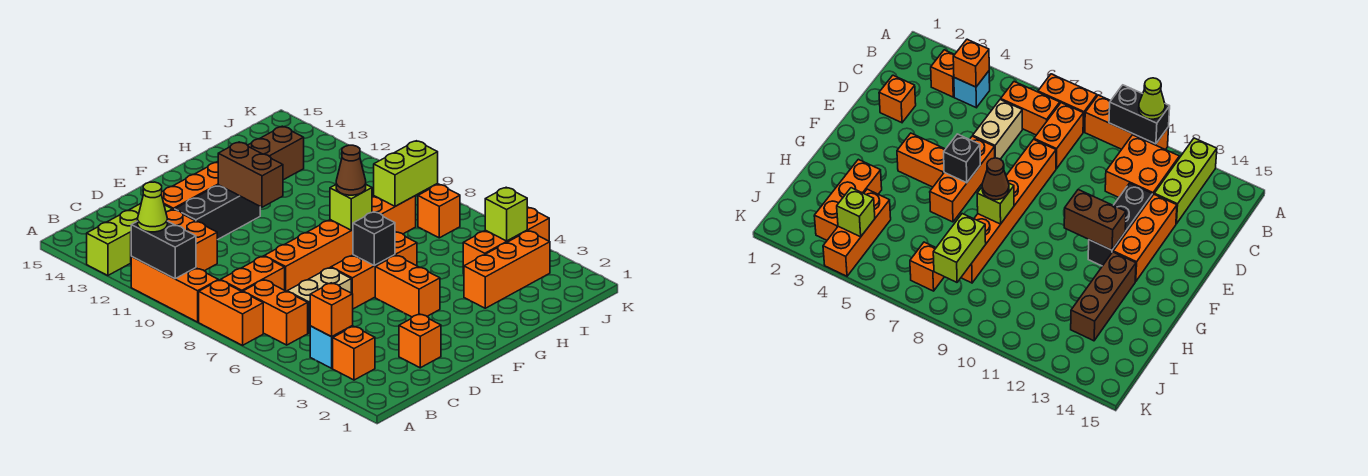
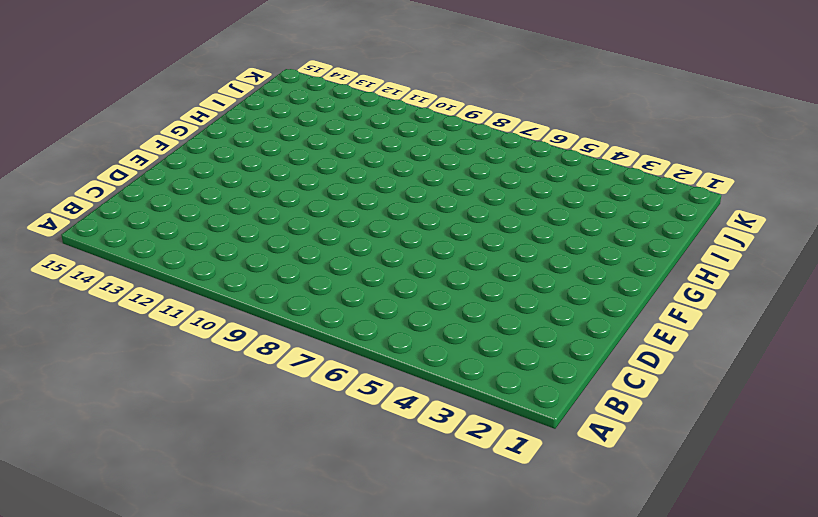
none -> orange brick A7:A8 level 1
none -> orange brick A9:A11 level 1
none -> lime brick A13:C13 level 1

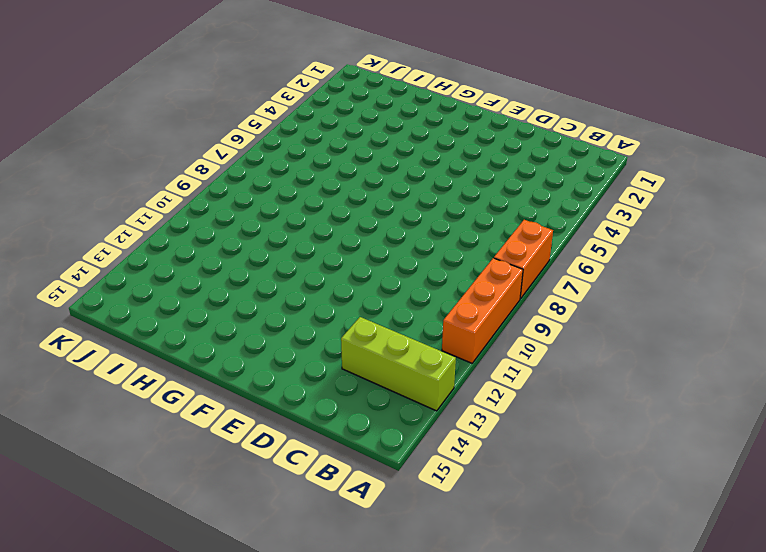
none -> orange brick B3 level 1
none -> cyan brick B4 level 1
none -> orange brick B6:B7 level 1

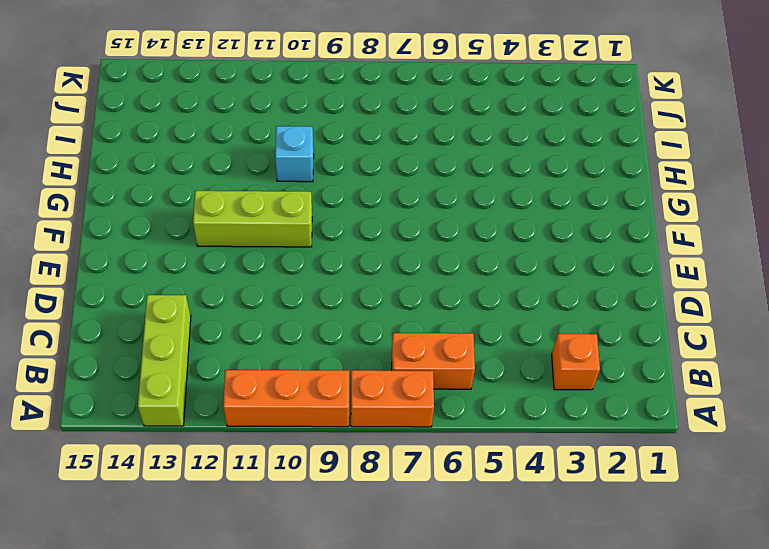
lime brick F10:F12 level 1 -> black brick D12:F12 level 1
cyan brick H10 level 1 -> cyan brick B4 level 1
none -> orange brick B8:C8 level 1
none -> orange brick B11:C12 level 1
none -> tan brick C6:D6 level 1

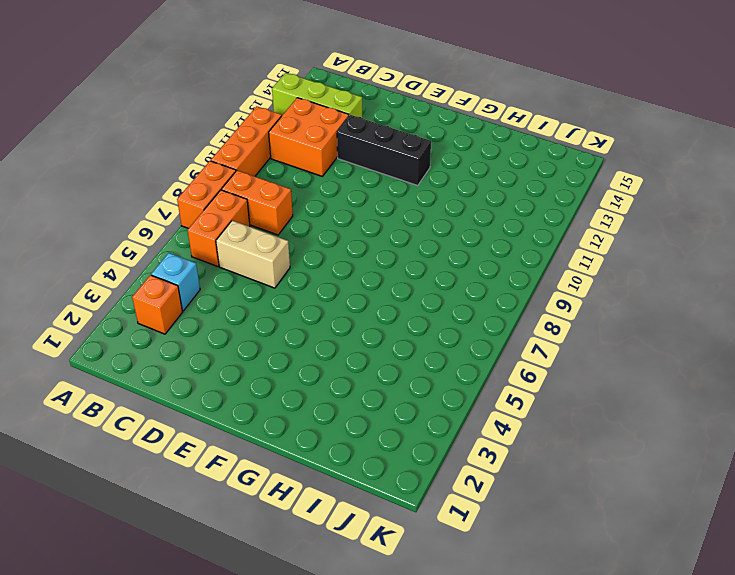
none -> orange brick D2 level 1
none -> orange brick D8:I8 level 1
none -> orange brick D13:F13 level 1

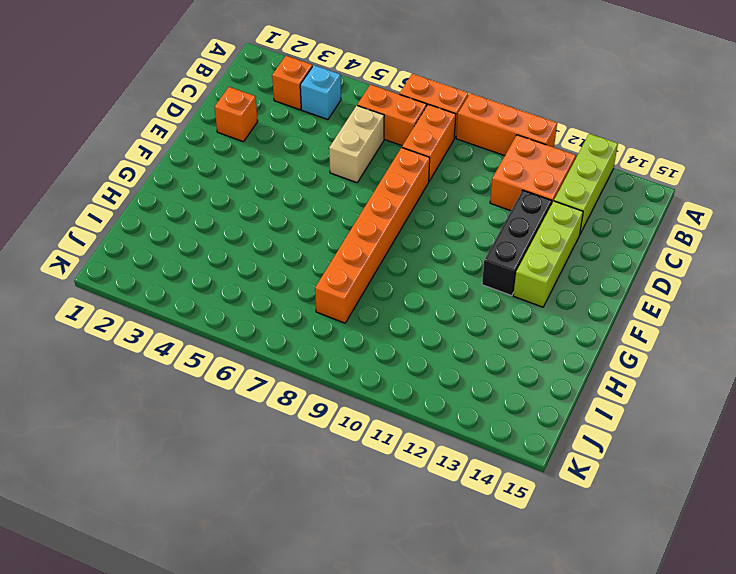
lime brick D13:F13 level 1 -> orange brick D13:F13 level 1
none -> orange brick E6:G6 level 1
none -> orange brick F4:F5 level 1
none -> brown brick G13:I13 level 1

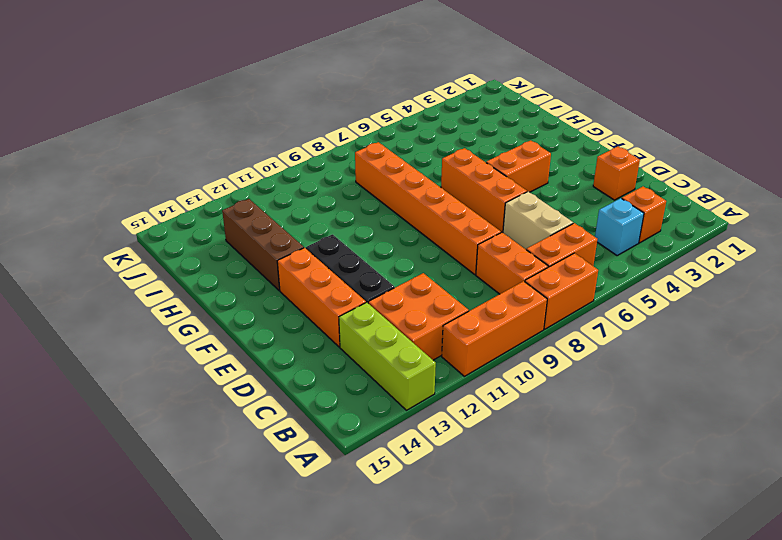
none -> orange brick H3:J3 level 1
none -> orange brick I4:K4 level 1
none -> orange brick J7 level 1

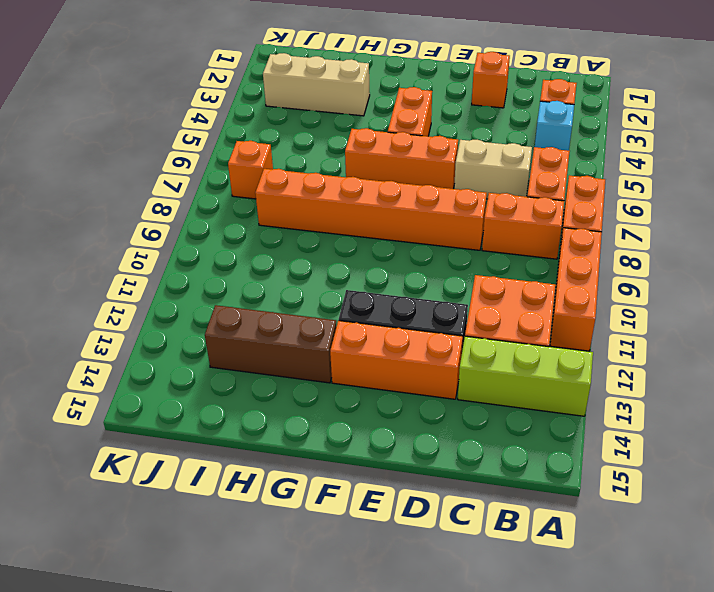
tan brick H3:J3 level 1 -> orange brick H3:J3 level 1
none -> orange brick I4:K4 level 1
none -> black brick A10:A11 level 2
none -> orange brick B4 level 2

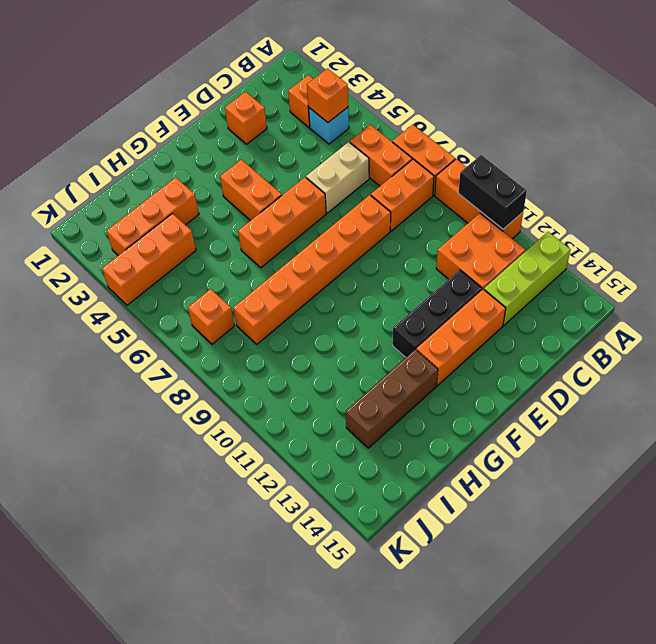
none -> black brick F6 level 2
none -> brown brick F11:F12 level 2
none -> lime brick G8 level 2

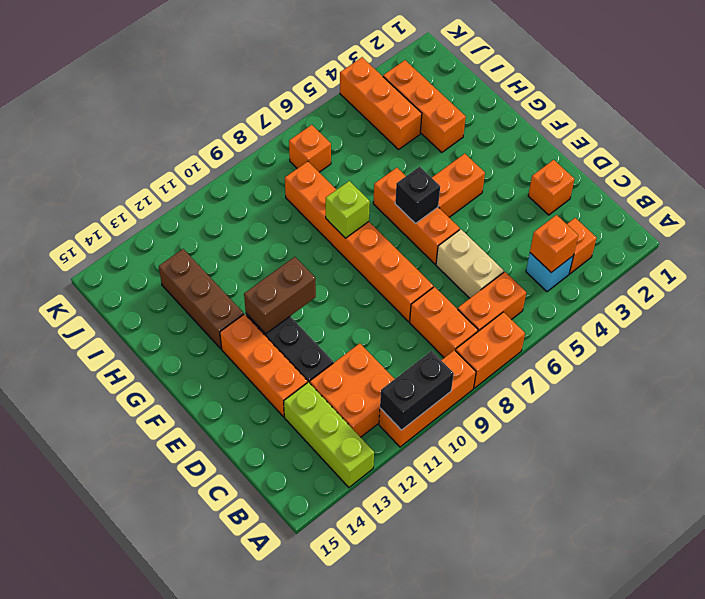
none -> lime brick I8:J8 level 2
none -> lime brick J4 level 2
none -> lime cone A11 level 3

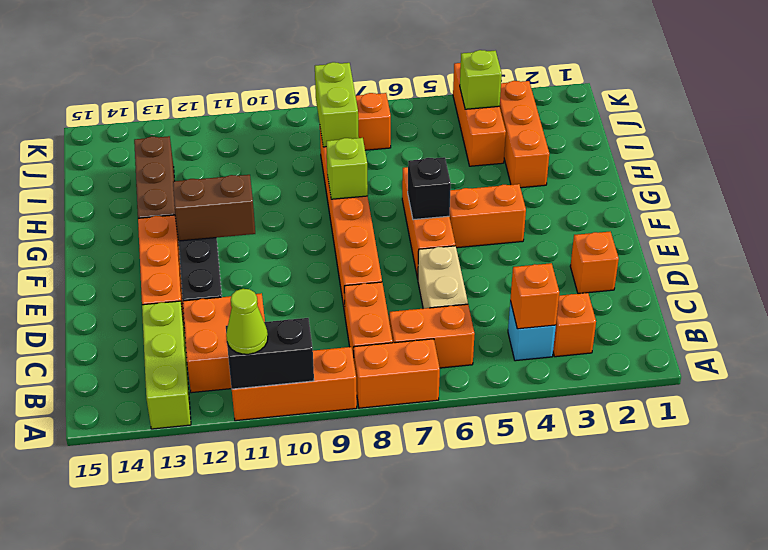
none -> brown cone G8 level 3

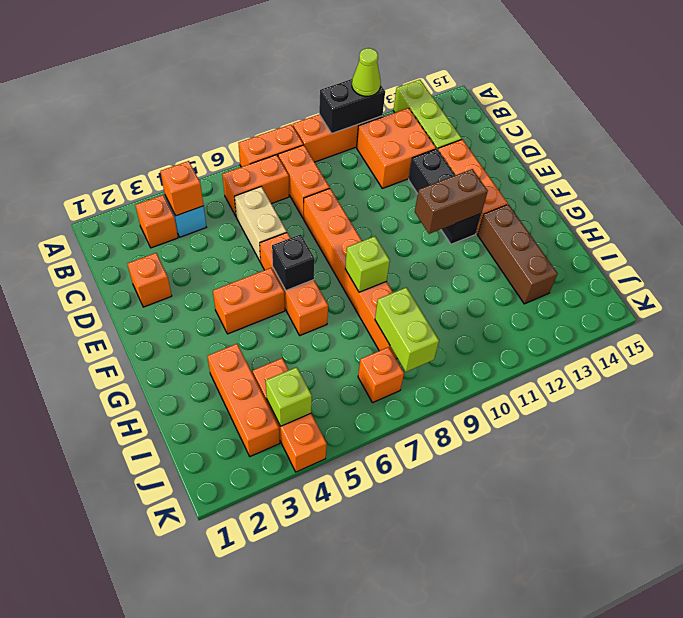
none -> brown cone G8 level 3

